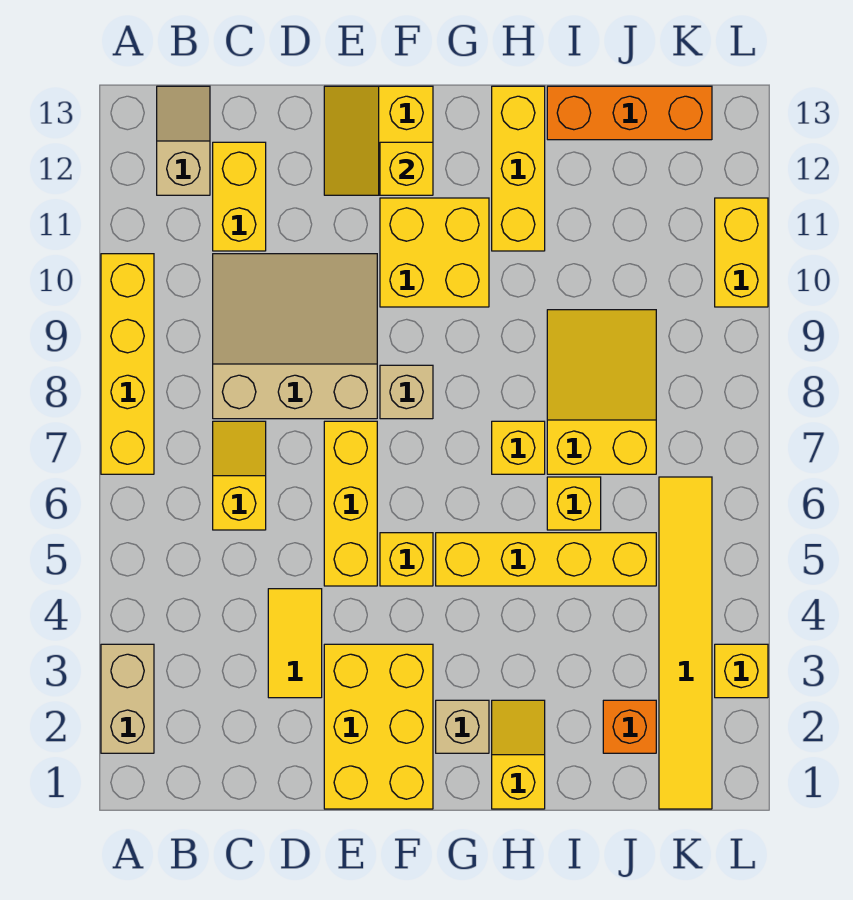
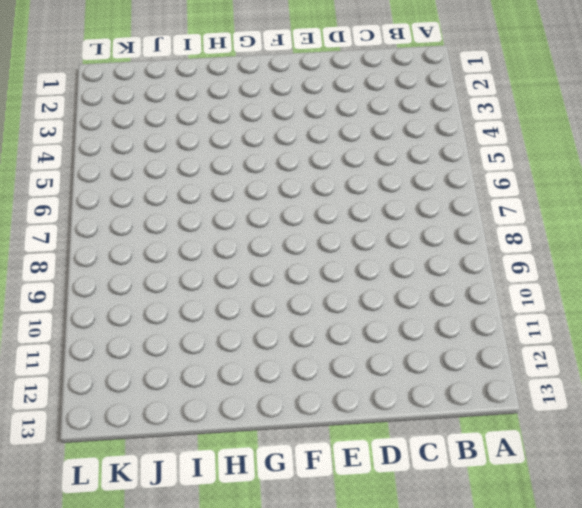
none -> tan brick A2:A3 level 1
none -> yellow brick A7:A10 level 1
none -> tan slope B12:B13 level 1 top 12

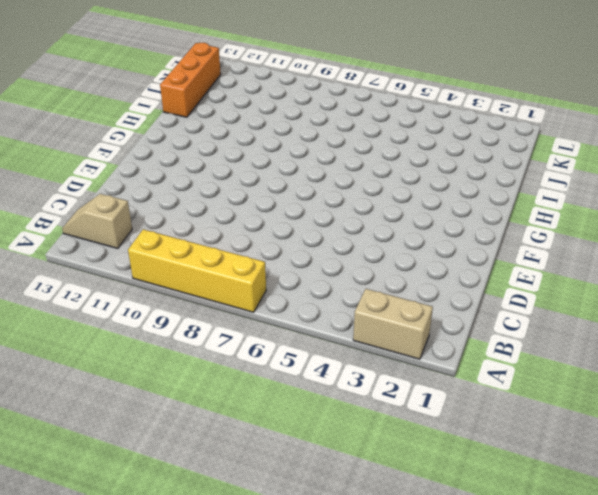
none -> yellow slope C6:C7 level 1 top 6
none -> tan slope C8:E10 level 1 top 8
none -> yellow brick C11:C12 level 1

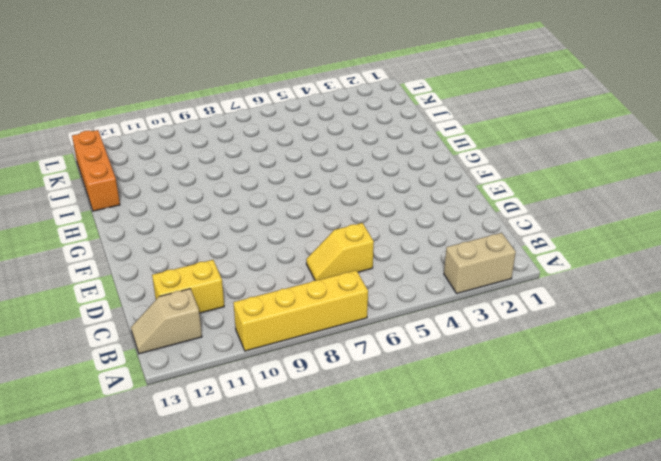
none -> tan slope C8:E10 level 1 top 8
none -> yellow tile D3:D4 level 1
none -> yellow brick E1:F3 level 1

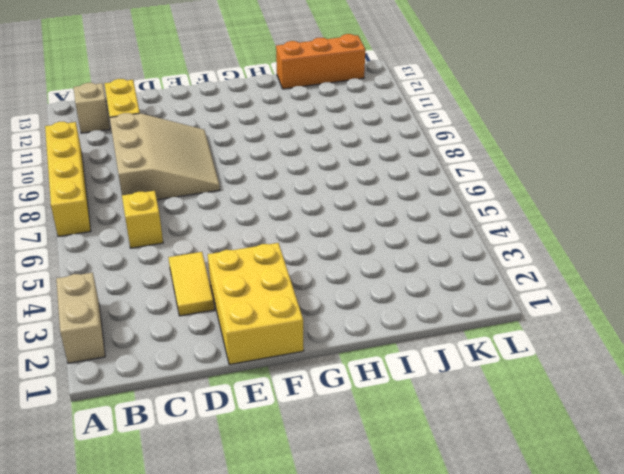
tan slope C8:E10 level 1 top C -> tan slope C8:E10 level 1 top 8
none -> yellow brick E5:E7 level 1
none -> yellow slope E12:F13 level 1 top F
none -> yellow brick F5 level 1

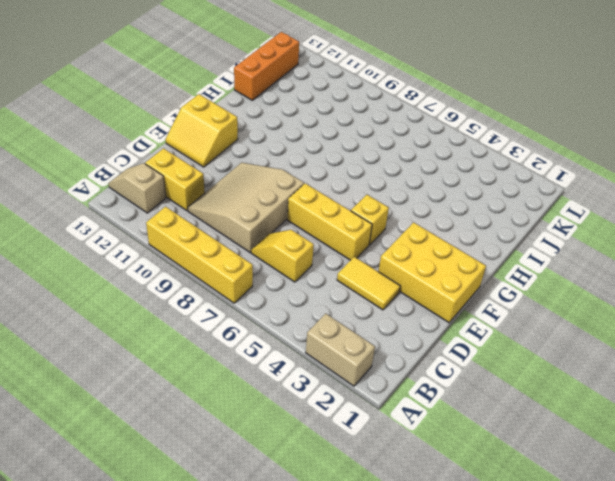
none -> tan brick F8 level 1
none -> yellow brick F10:G11 level 1
none -> tan brick G2 level 1

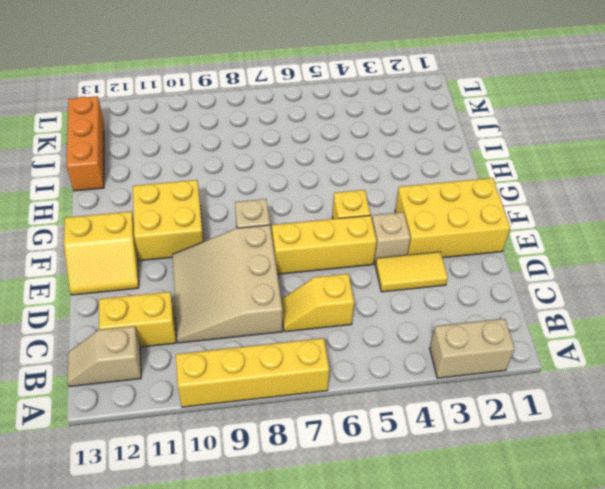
tan brick E4 level 1 -> tan brick G2 level 1
none -> yellow brick G5:J5 level 1
none -> yellow slope H1:H2 level 1 top 1
none -> yellow brick H7 level 1

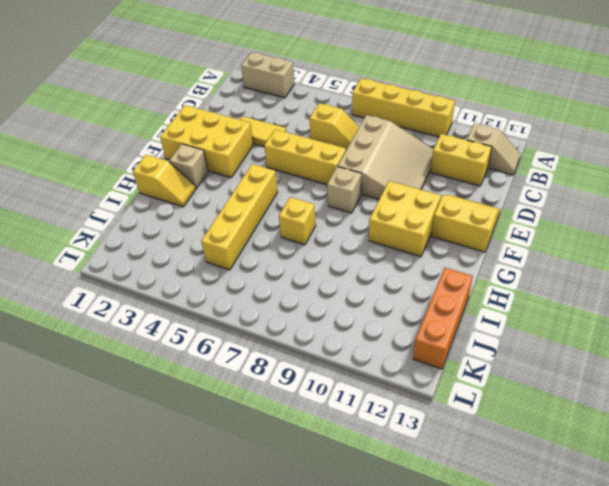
none -> yellow brick F5 level 1
none -> yellow brick H11:H13 level 1
none -> yellow brick I6 level 1

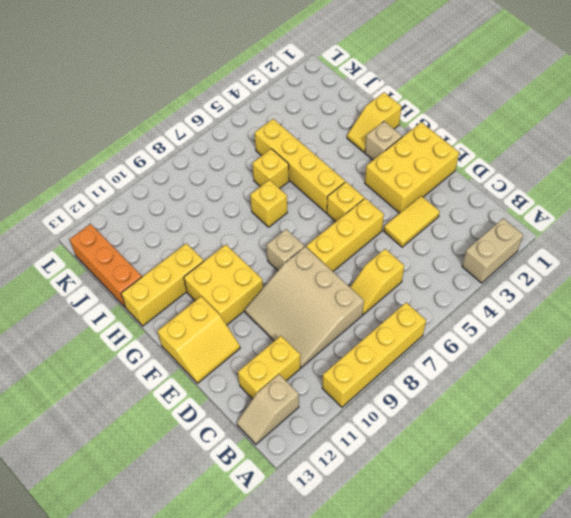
none -> yellow slope I7:J9 level 1 top 7
none -> orange brick J2 level 1
none -> yellow tile K1:K6 level 1

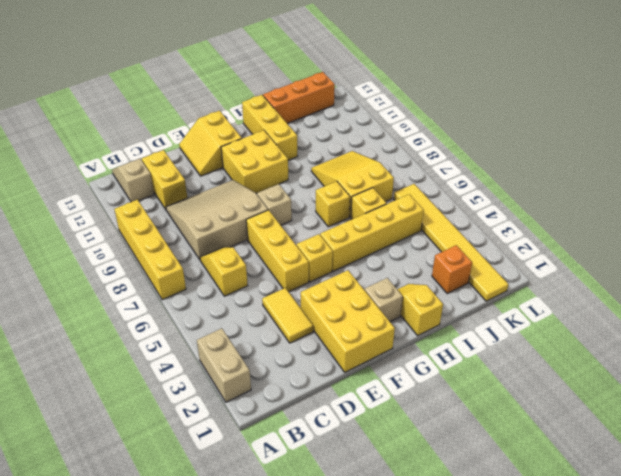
none -> yellow brick L3 level 1
none -> yellow brick L10:L11 level 1
none -> yellow brick F12 level 2

